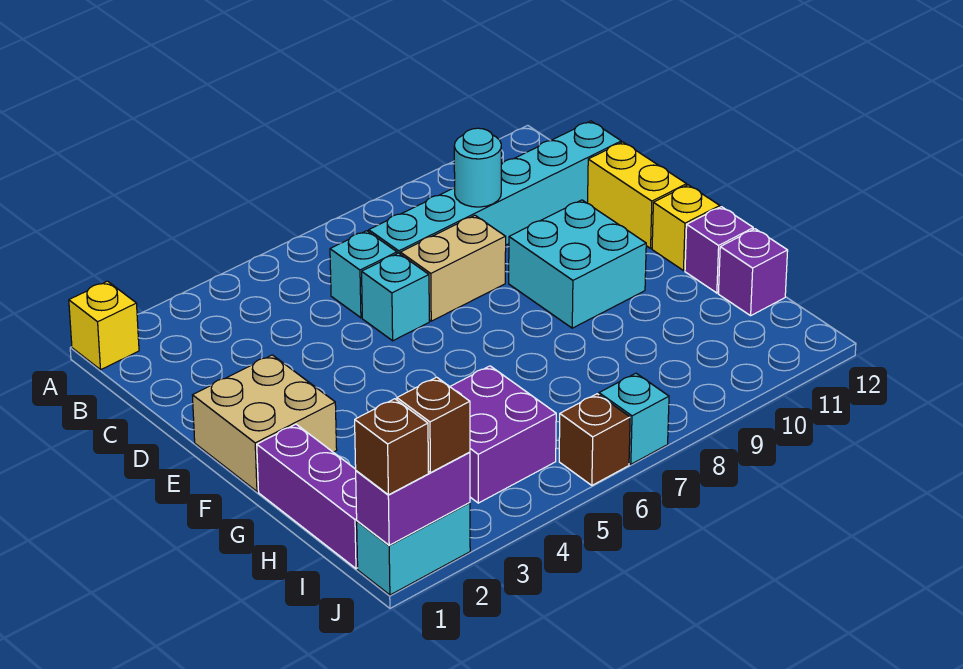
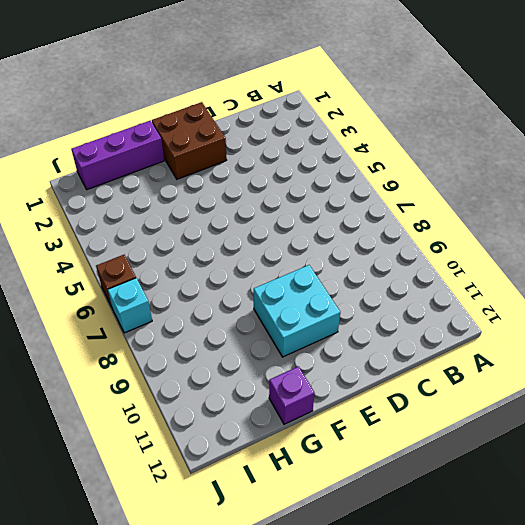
brown brick E1:F2 level 1 -> tan brick E1:F2 level 1
none -> yellow brick A1 level 1
none -> cyan brick C6 level 1
none -> cyan brick C7:C12 level 1

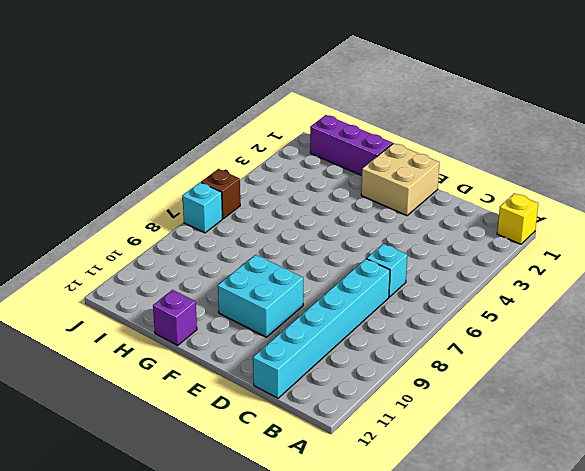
none -> cyan brick D6 level 1
none -> tan brick D7:D8 level 1
none -> yellow brick D12:E12 level 1

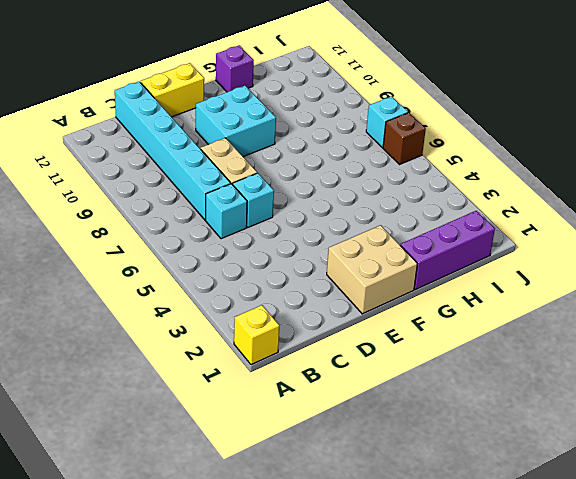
none -> yellow brick F12 level 1
none -> purple brick H4:I5 level 1
none -> purple brick H12 level 1

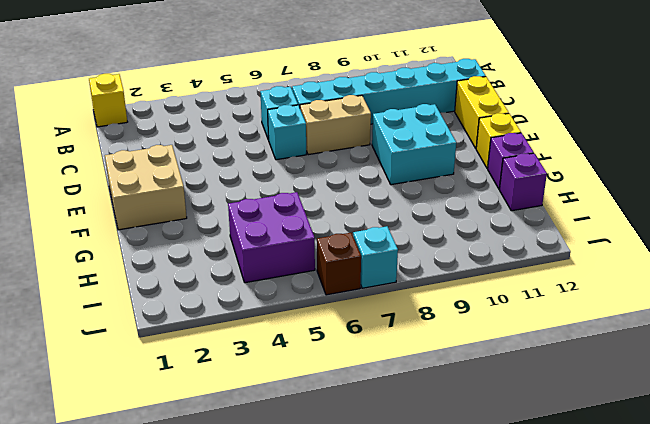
none -> purple brick G1:I1 level 1
none -> cyan brick J1:J2 level 1
none -> cyan round brick C9 level 2

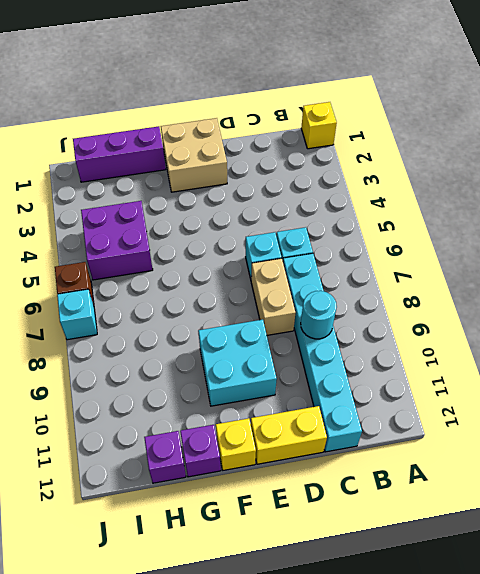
none -> cyan brick J1:J2 level 1
none -> purple brick J1:J2 level 2
none -> brown brick J1 level 3

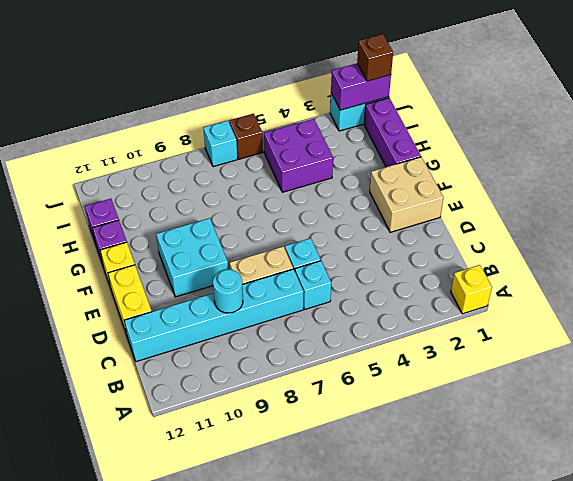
none -> brown brick J2 level 3

